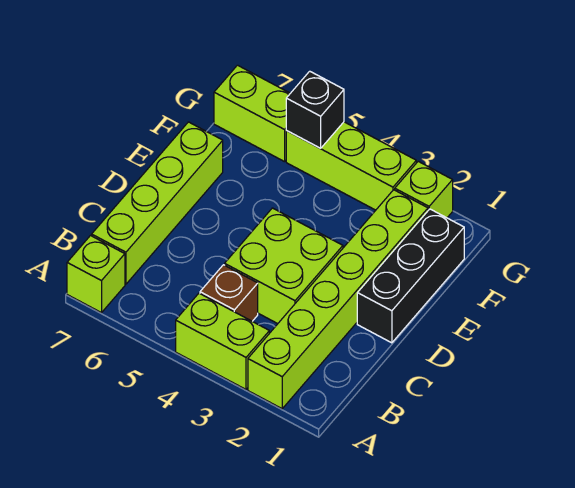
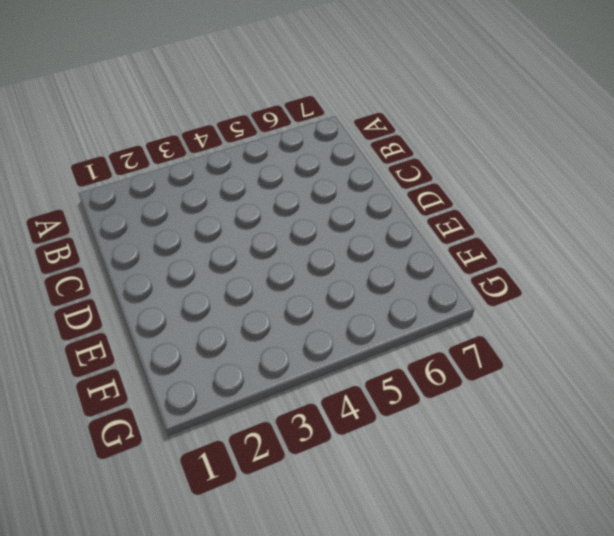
none -> lime brick A2:F2 level 1
none -> lime brick A3:A4 level 1

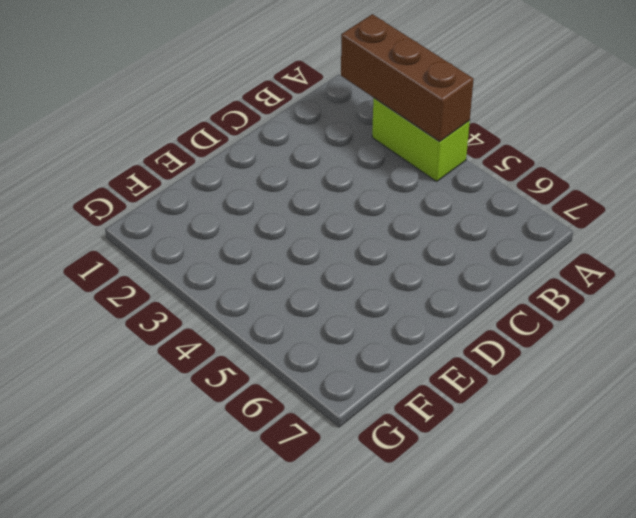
brown brick A2:A4 level 2 -> none
none -> lime brick A2:F2 level 1
none -> lime brick A7 level 1

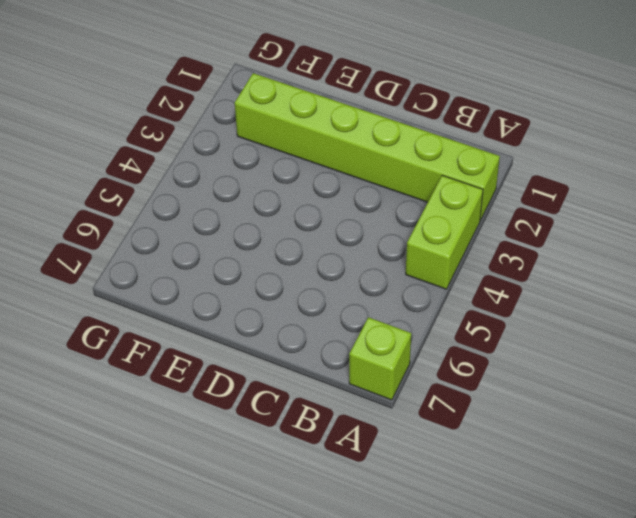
none -> brown brick B4 level 1
none -> lime brick B7:E7 level 1

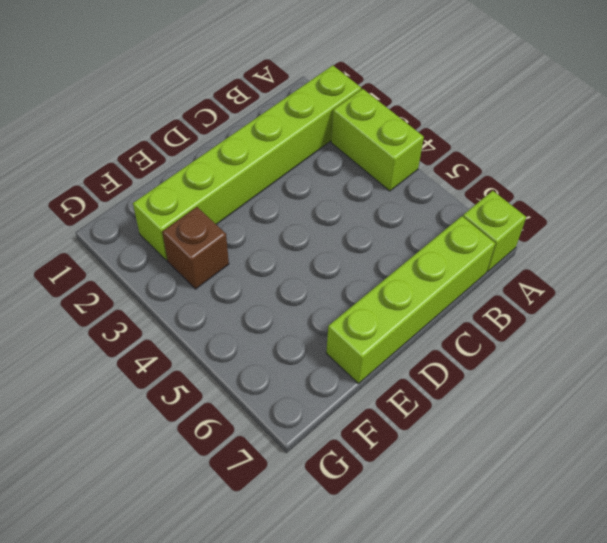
brown brick F3 level 1 -> brown brick B4 level 1
none -> lime brick C3:D4 level 1
none -> black brick D1:F1 level 1

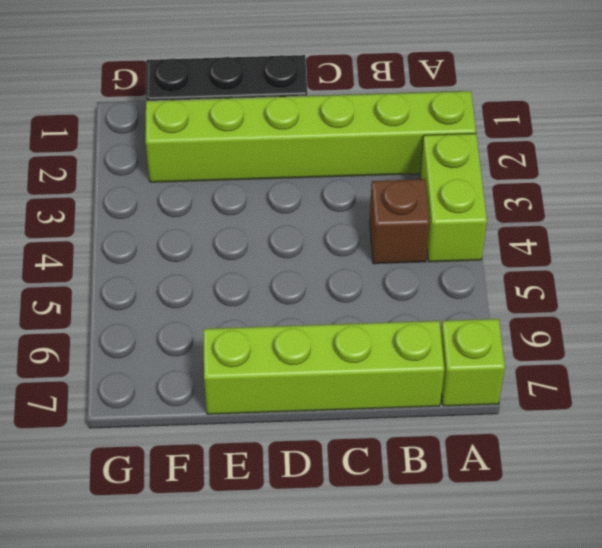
none -> lime brick C3:D4 level 1
none -> lime brick G2 level 1

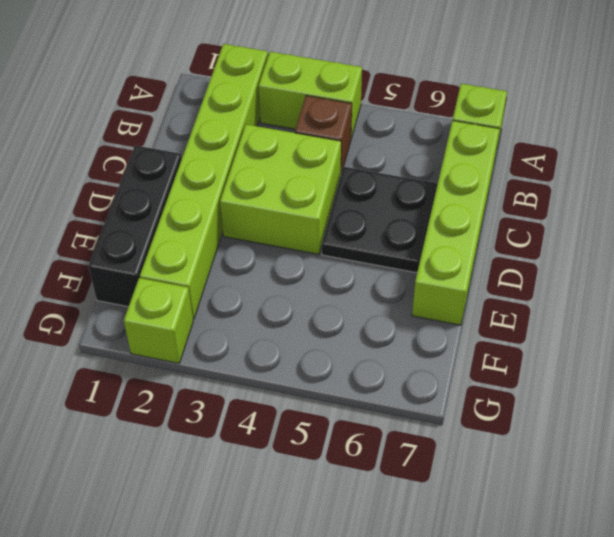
black plate C5:D6 level 1 -> none
none -> lime brick G3:G5 level 1
none -> lime brick G6:G7 level 1

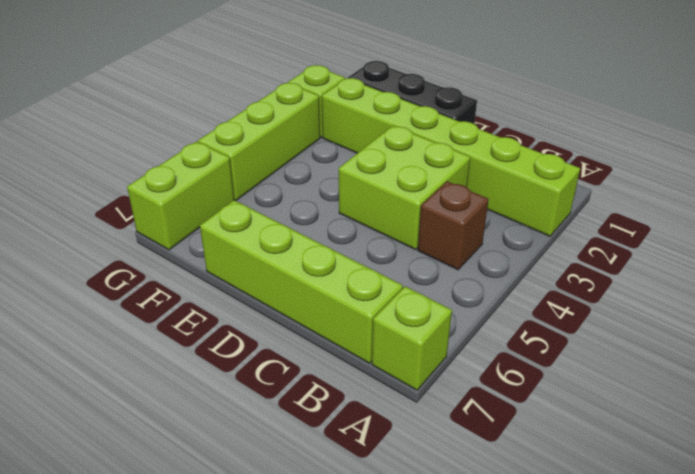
none -> lime brick A3:A4 level 1
none -> black brick G5 level 2

